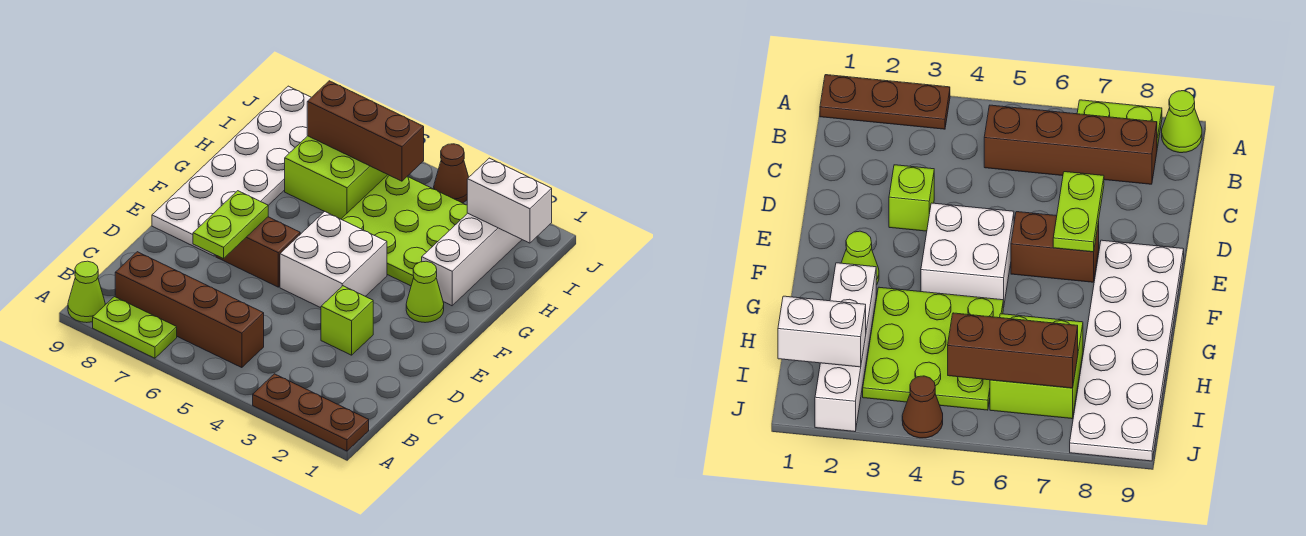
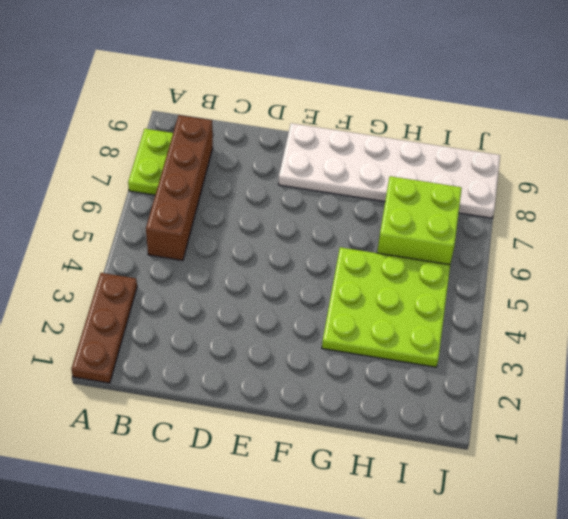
none -> lime cone A9 level 1
none -> lime brick D3 level 1
none -> white brick E4:F5 level 1

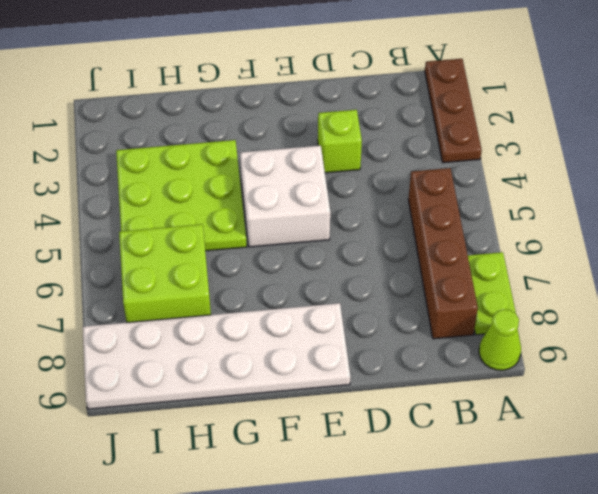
none -> brown brick E6:E7 level 1
none -> lime cone F2 level 1
none -> white brick G2:J2 level 1

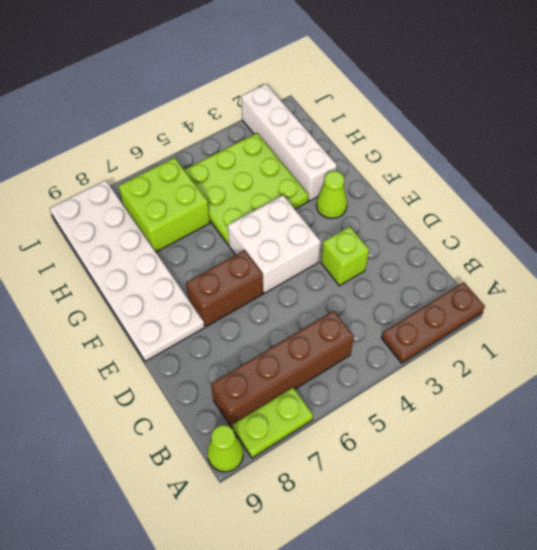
none -> brown cone J4 level 1
none -> lime plate D7:E7 level 2
none -> white brick I1:I2 level 2

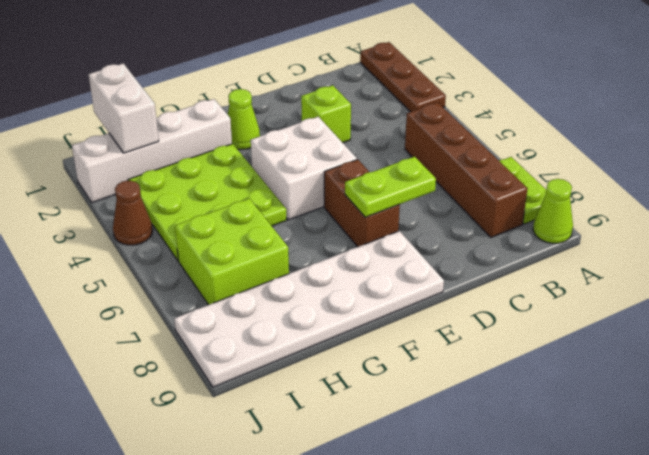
none -> brown brick I5:I7 level 2

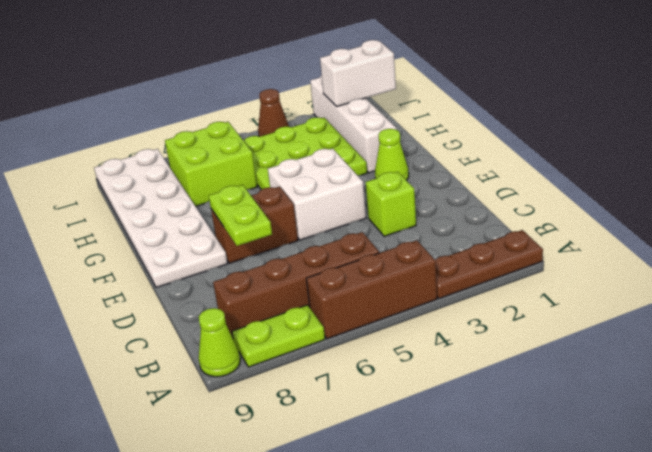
brown brick A4:A6 level 1 -> brown brick I5:I7 level 2

